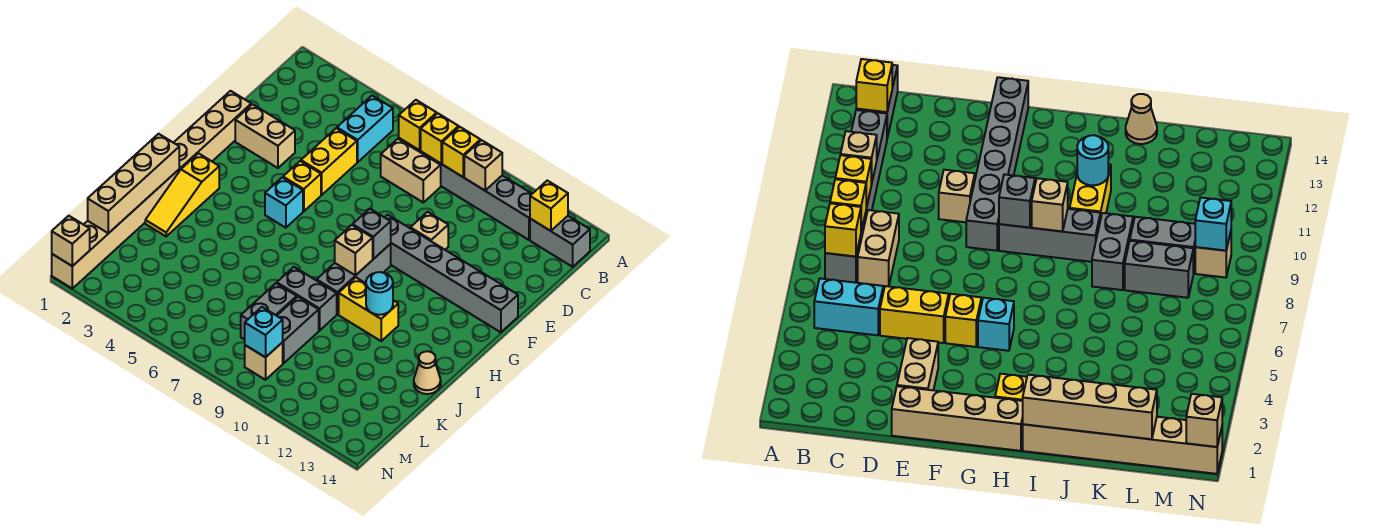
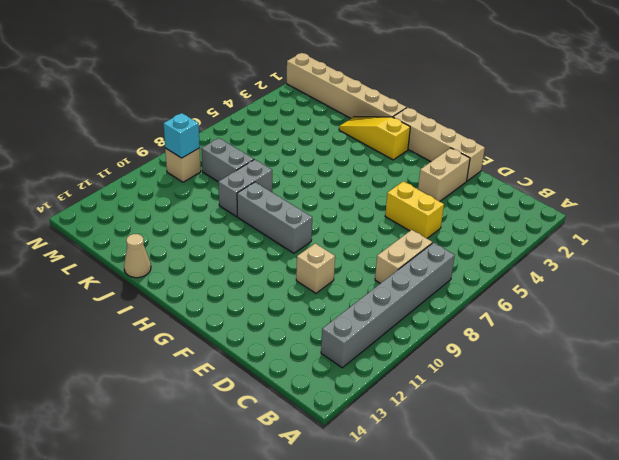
none -> cyan brick B5:C5 level 1
none -> grey brick B13:B14 level 1
none -> yellow brick F5 level 1
none -> grey brick F9:F14 level 1

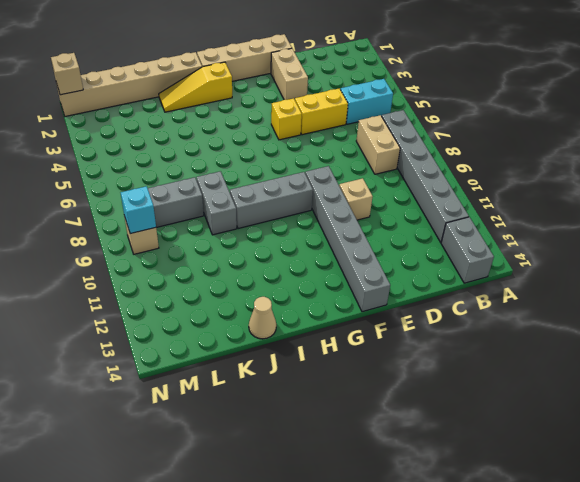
none -> cyan brick G5 level 1
none -> yellow brick I10:I11 level 1
none -> grey brick K9:L9 level 1
none -> yellow brick B7 level 2

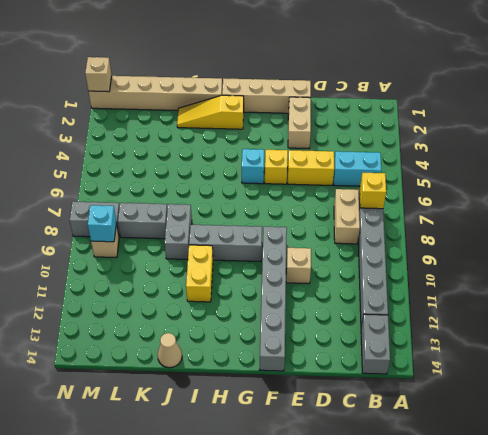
grey brick M8:N8 level 1 -> grey brick K9:L9 level 1
none -> yellow brick B8 level 2
none -> yellow brick B9 level 2
none -> tan brick B10 level 2
none -> yellow brick B13 level 2

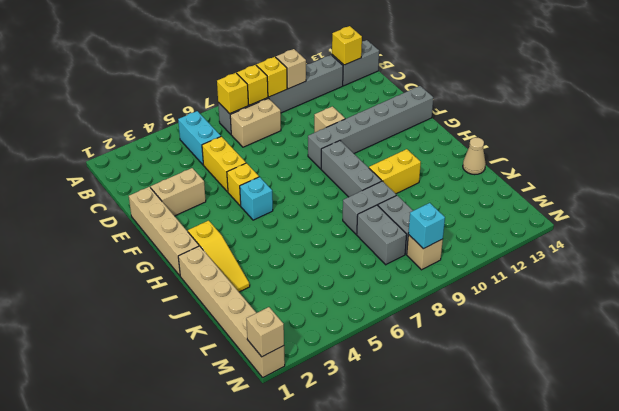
none -> grey brick G9 level 2
none -> tan brick H9 level 2
none -> tan brick I1:L1 level 2
none -> cyan round brick I11 level 2

